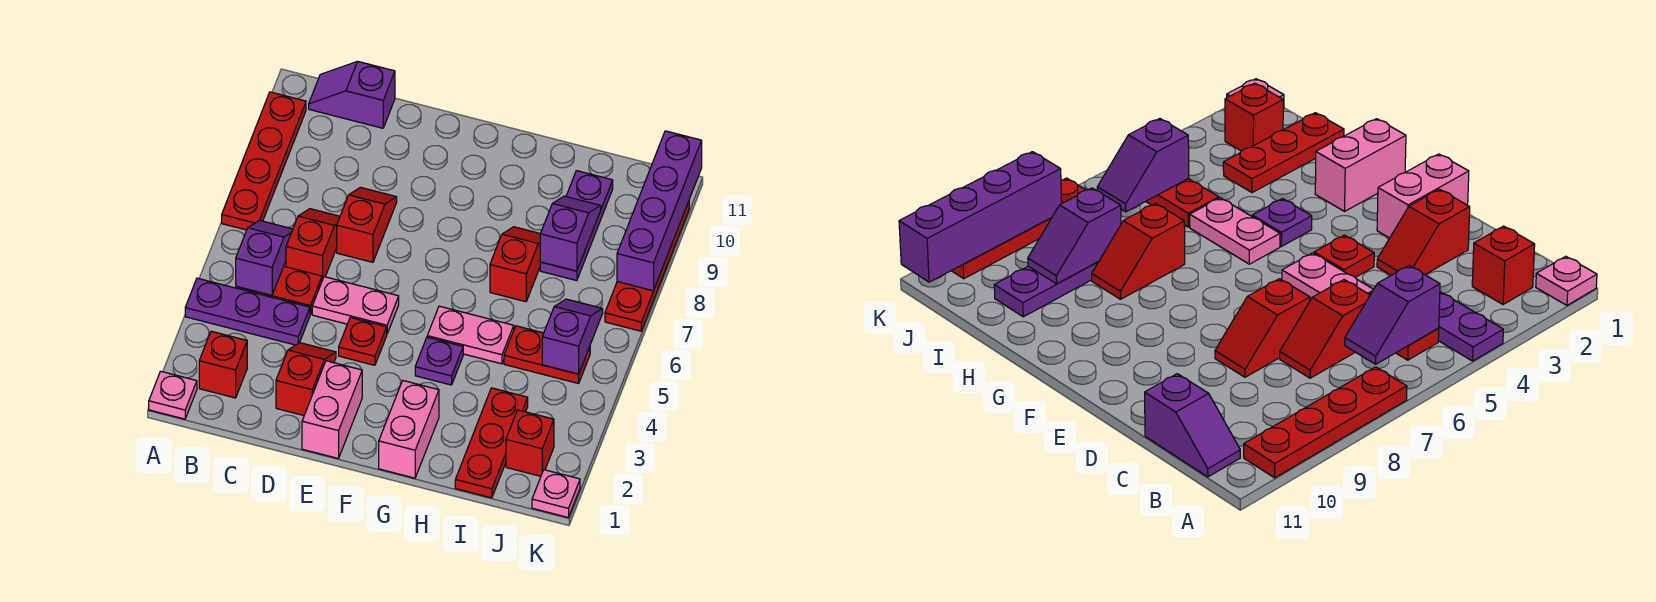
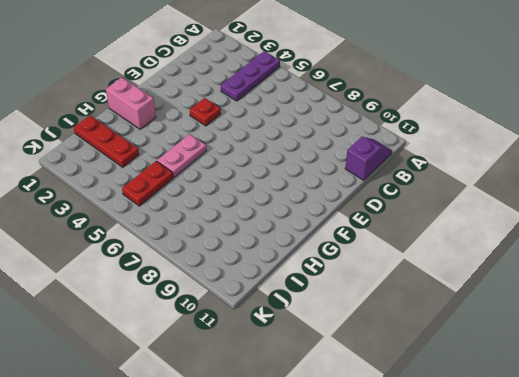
none -> pink plate A1 level 1
none -> red plate A7:A10 level 1
none -> red brick B2 level 1

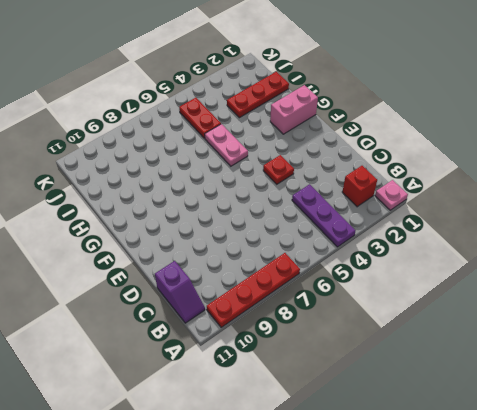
none -> red plate B5:C5 level 1
none -> red slope C6:C7 level 1 top 6
none -> red slope D2:D3 level 1 top 2

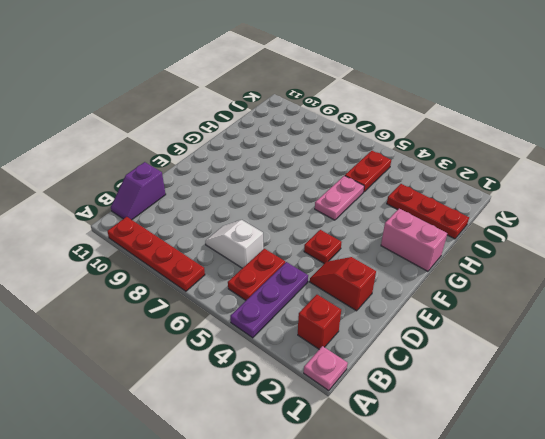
white slope C6:C7 level 1 top 6 -> red slope C6:C7 level 1 top 6
none -> pink plate D5:E5 level 1
none -> red slope D7:D8 level 1 top 7
none -> pink brick E1:E2 level 1

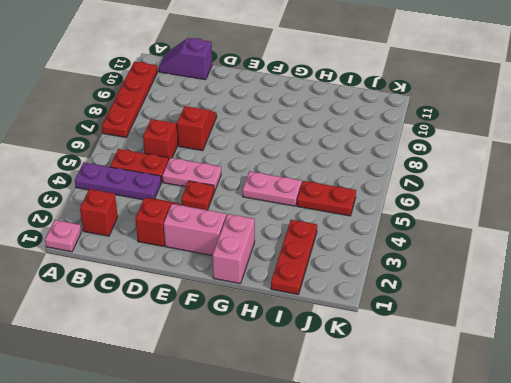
pink brick E2:F2 level 1 -> pink brick E1:E2 level 1
none -> purple plate G4 level 1
none -> red slope H7:H8 level 1 top 7
none -> purple plate I8:I10 level 1

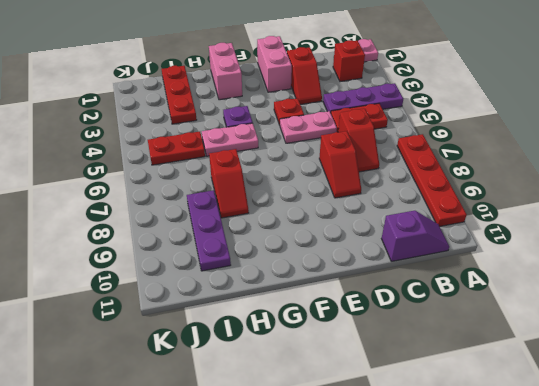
none -> red brick J2 level 1
none -> pink plate K1 level 1
none -> red plate K7:K10 level 1

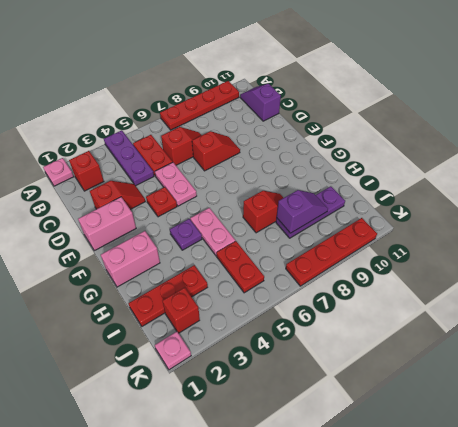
none -> purple slope B5:B6 level 2 top 5
none -> purple slope J5:J6 level 2 top 5
none -> purple brick K8:K11 level 2

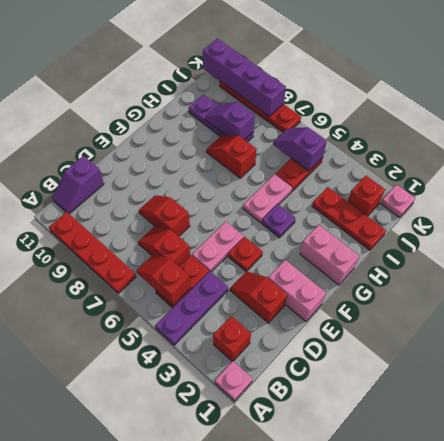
red slope B5:B6 level 2 top 5 -> purple slope B5:B6 level 2 top 5

